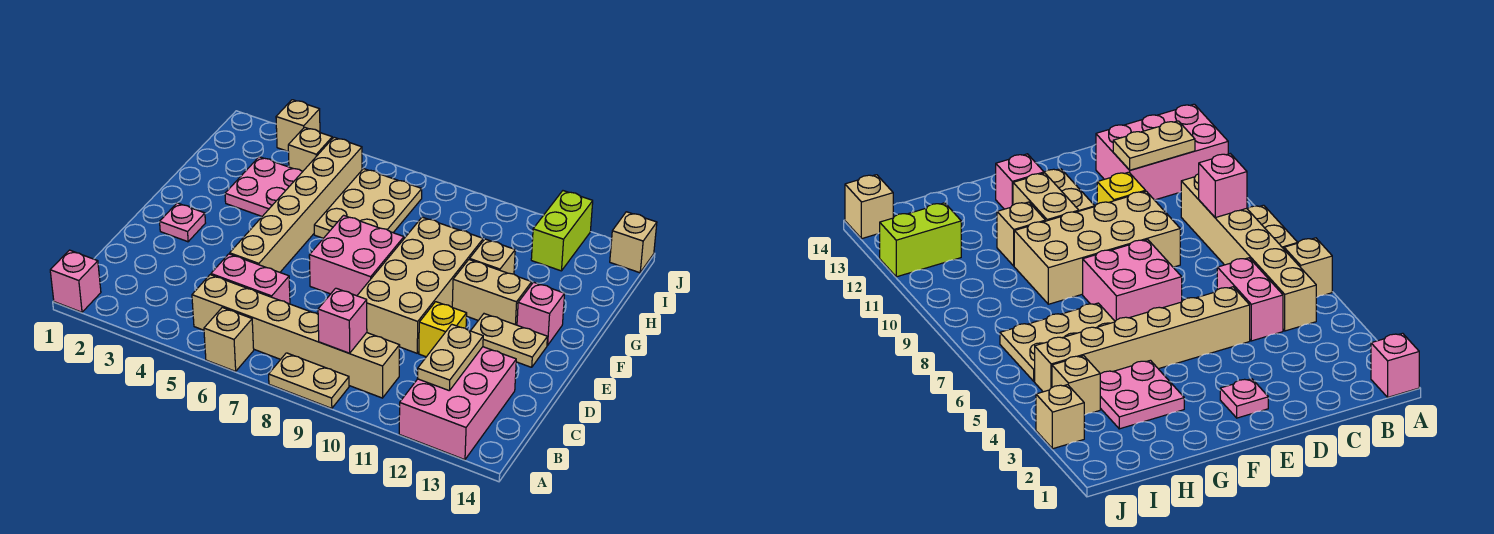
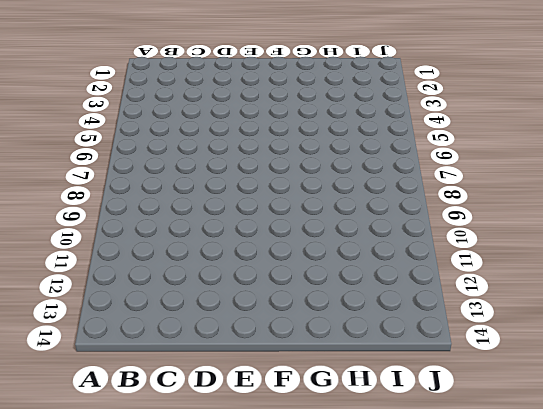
none -> pink brick A1 level 1
none -> tan brick A6 level 1
none -> tan plate A8:A9 level 1

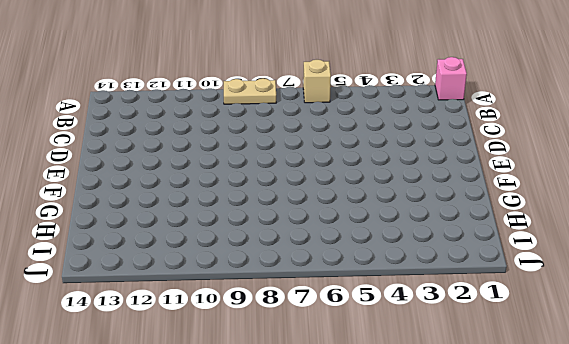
none -> pink brick A12:C13 level 1
none -> tan brick B5:B10 level 1
none -> pink brick C5:C6 level 1

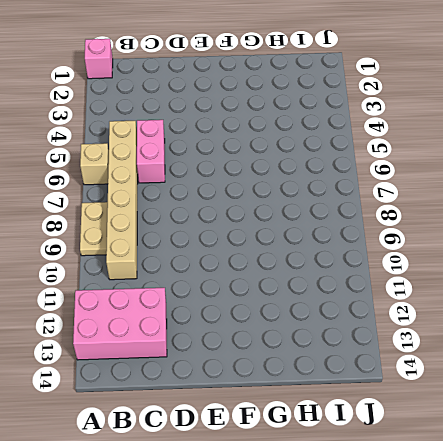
none -> tan brick D5:I5 level 1
none -> tan brick D9:G10 level 1
none -> yellow brick D11 level 1

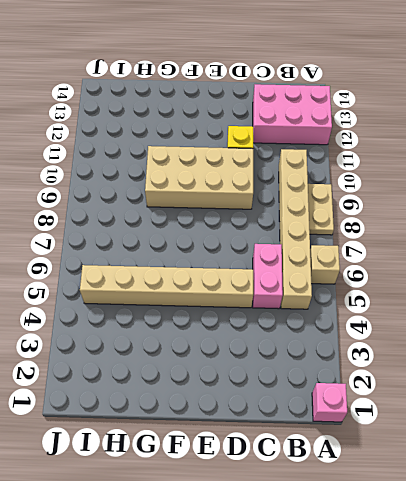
none -> pink plate E2 level 1
none -> pink brick E7:F8 level 1
none -> tan plate E12:E13 level 1

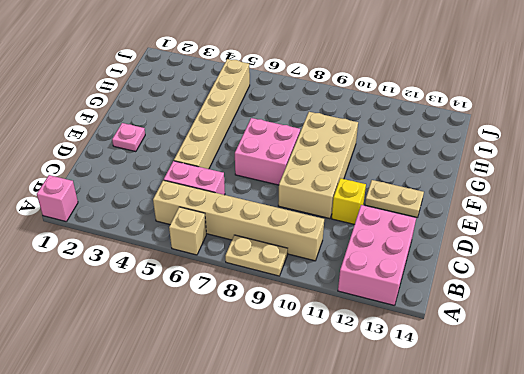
none -> tan brick F11:F12 level 1
none -> pink brick F13 level 1
none -> pink plate G3:H4 level 1

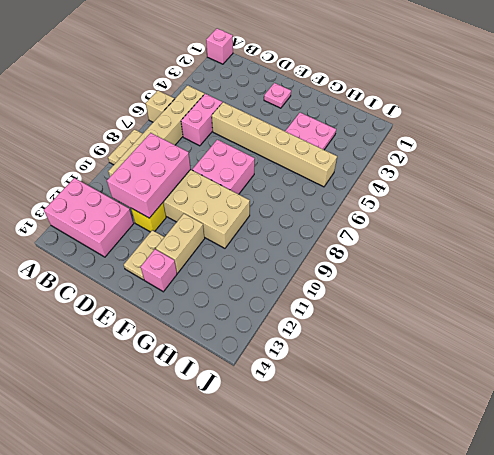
pink brick C9:D11 level 2 -> none
none -> tan plate G6:I7 level 1
none -> tan brick G11 level 1
none -> tan brick I4 level 1

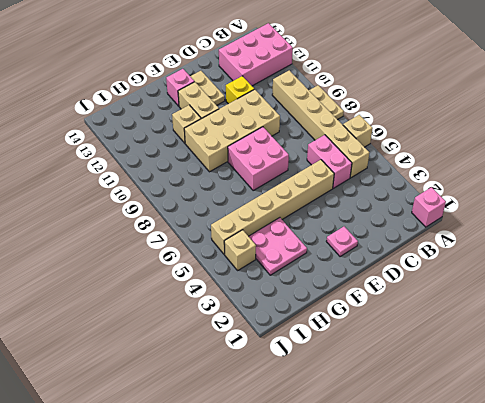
none -> tan plate G6:I7 level 1
none -> lime brick I12:J12 level 1
none -> tan brick J3 level 1

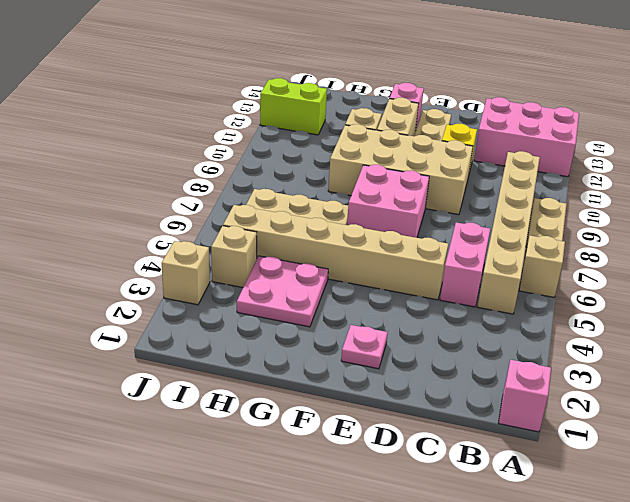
none -> tan brick J14 level 1
none -> pink brick B9 level 2
none -> tan plate B12:C12 level 2

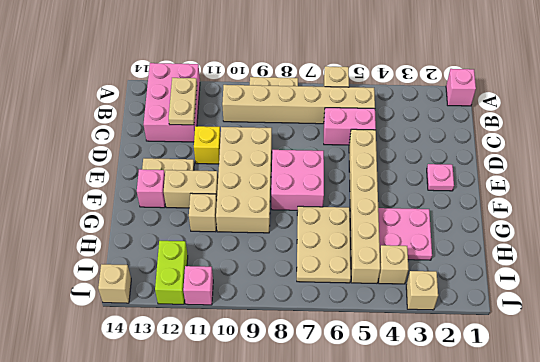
pink brick J11 level 1 -> pink brick B9 level 2

